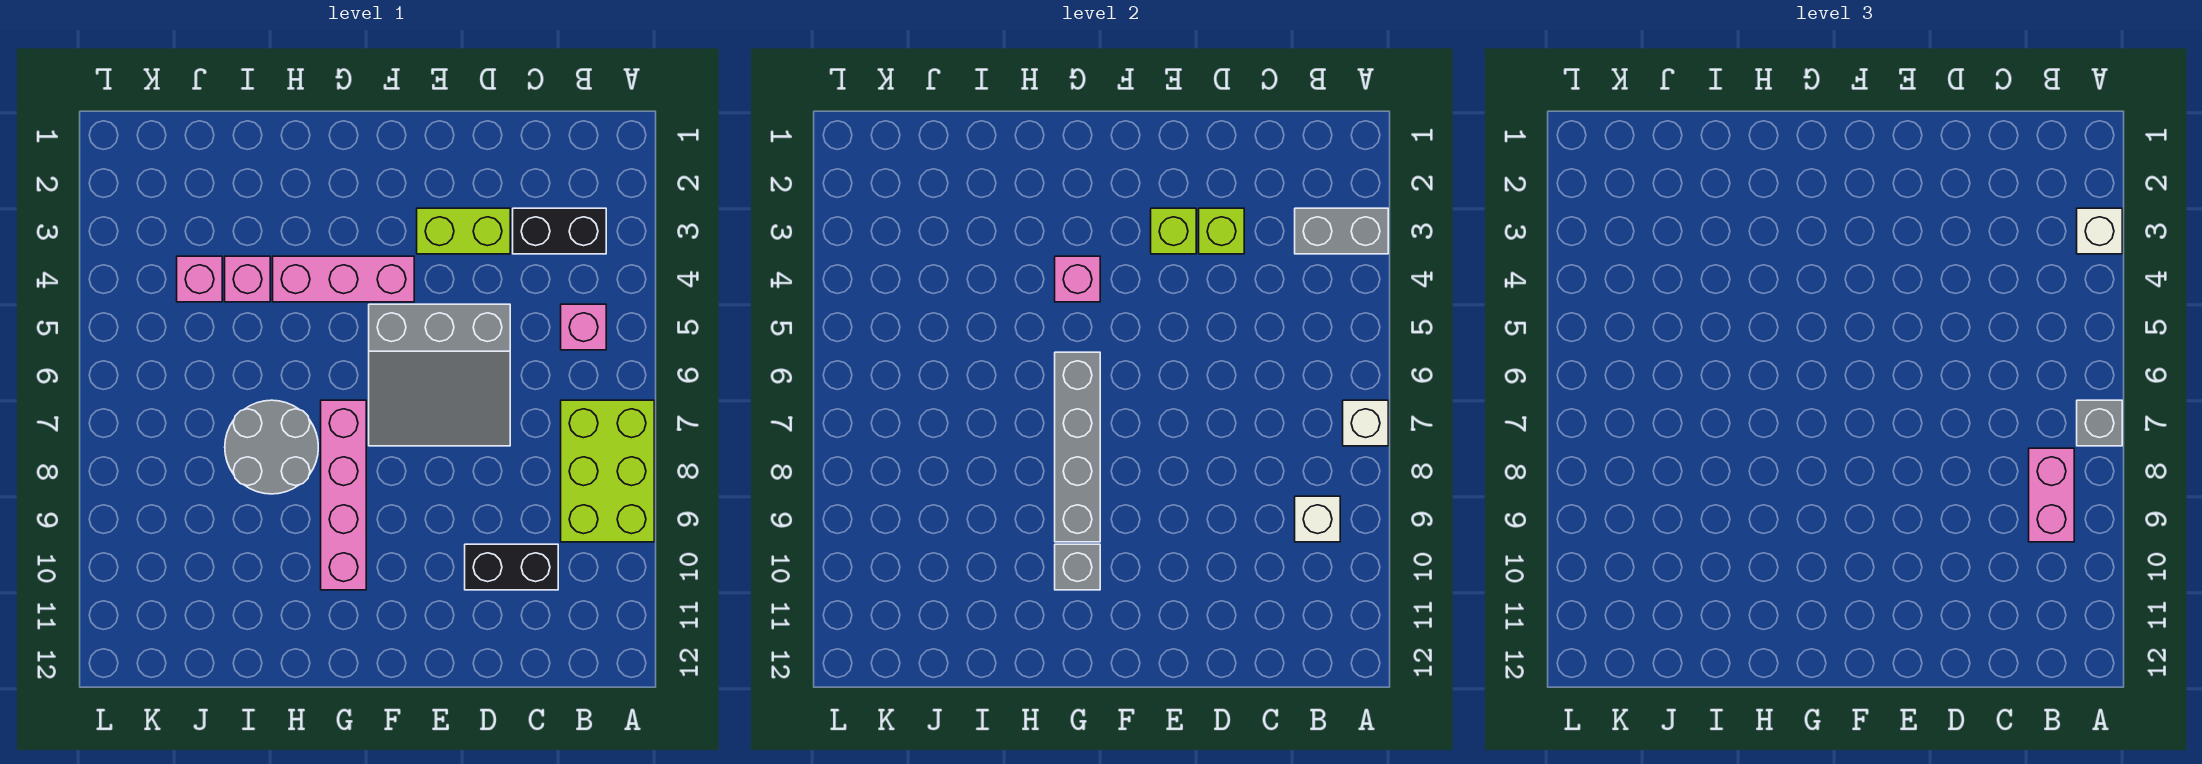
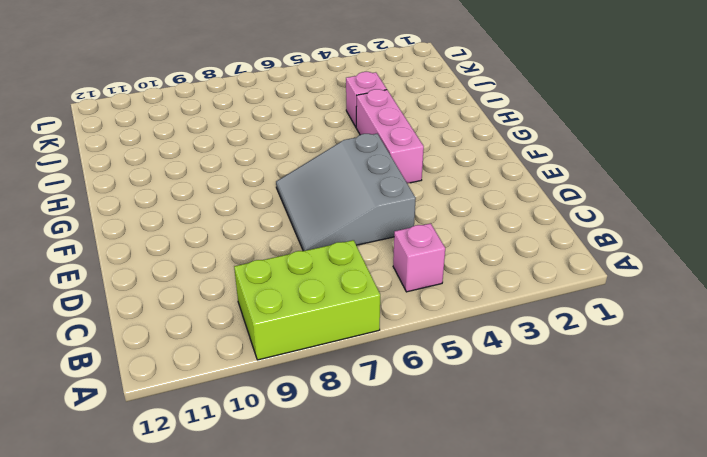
none -> black brick B3:C3 level 1
none -> black brick C10:D10 level 1
none -> lime brick D3:E3 level 1

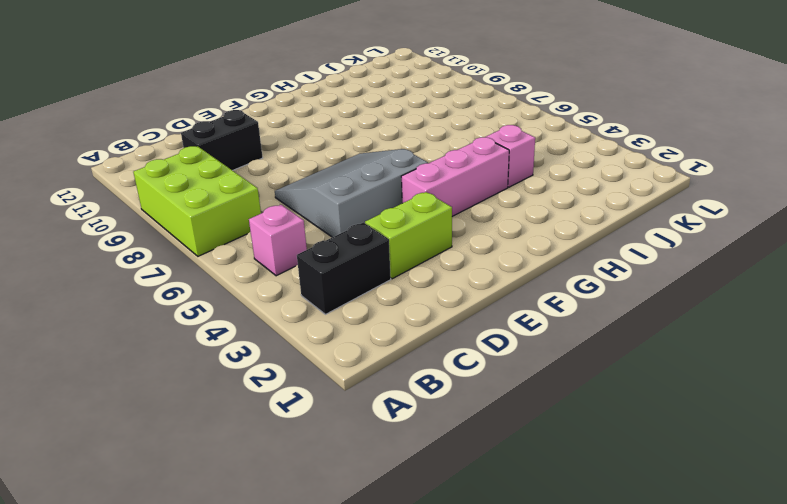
none -> pink brick G7:G10 level 1
none -> grey round brick H7:I8 level 1
none -> pink brick J4 level 1

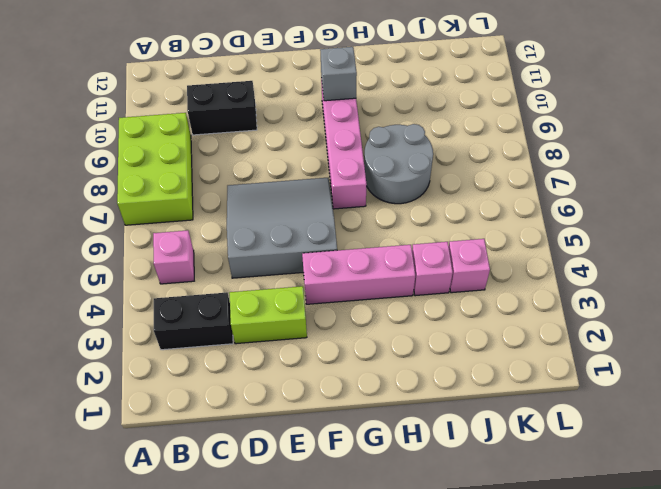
none -> grey brick A3:B3 level 2
none -> white brick A7 level 2
none -> white brick B9 level 2

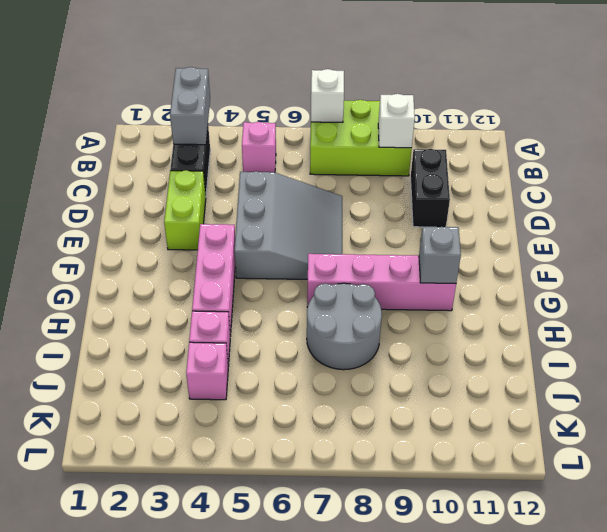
none -> lime brick D3 level 2
none -> lime brick E3 level 2
none -> pink brick G4 level 2

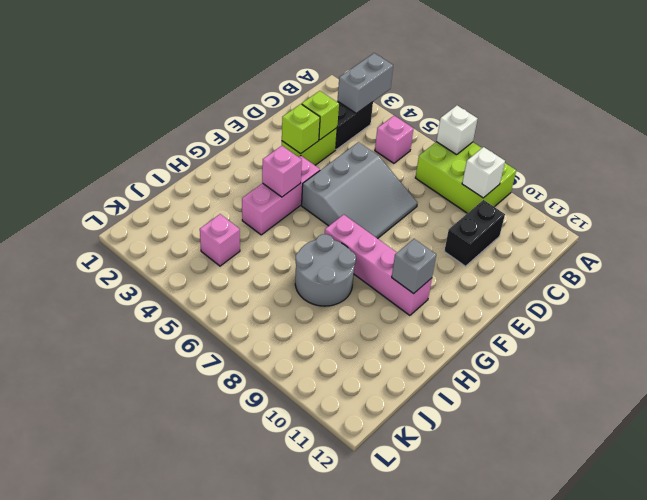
none -> pink brick I4 level 1
none -> grey brick G6:G9 level 2
none -> white brick A3 level 3

